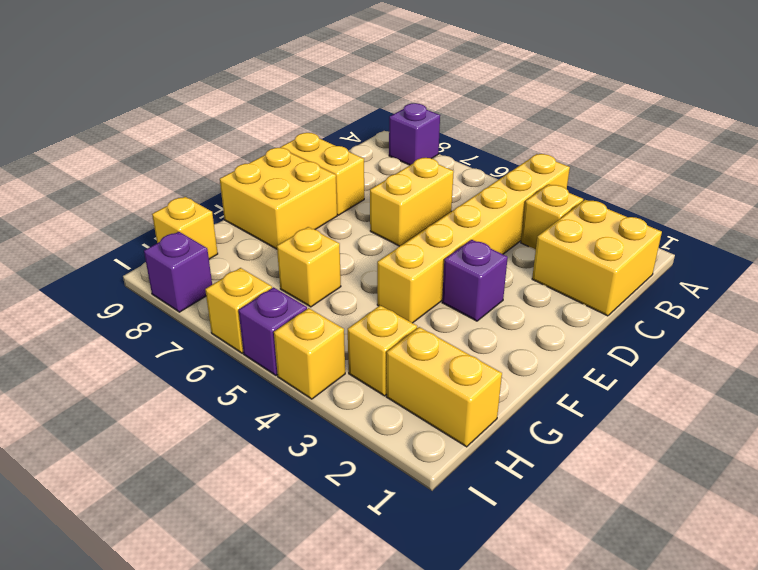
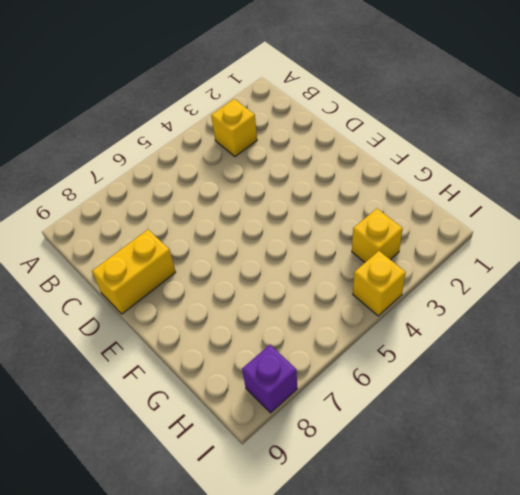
none -> yellow brick A4:F4 level 1
none -> purple brick A8 level 1
none -> yellow brick B1:C2 level 1

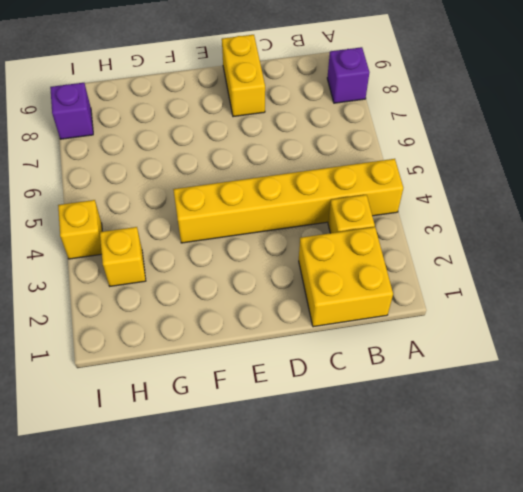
none -> yellow brick C6:D6 level 1
none -> purple brick E3 level 1
none -> yellow brick E8:F9 level 1

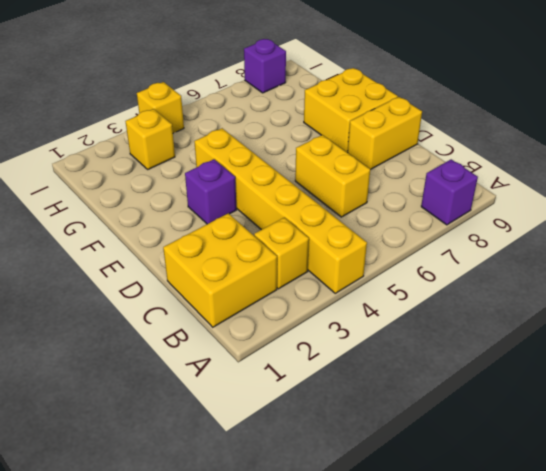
none -> yellow brick G6 level 1
none -> yellow brick H1:H2 level 1
none -> yellow brick H9 level 1

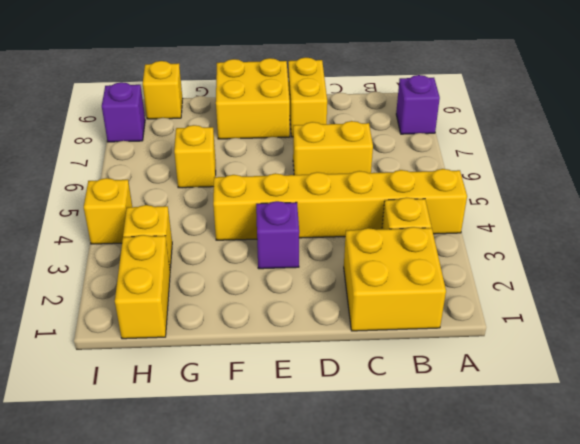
none -> purple brick I5 level 1
none -> yellow brick I6 level 1

